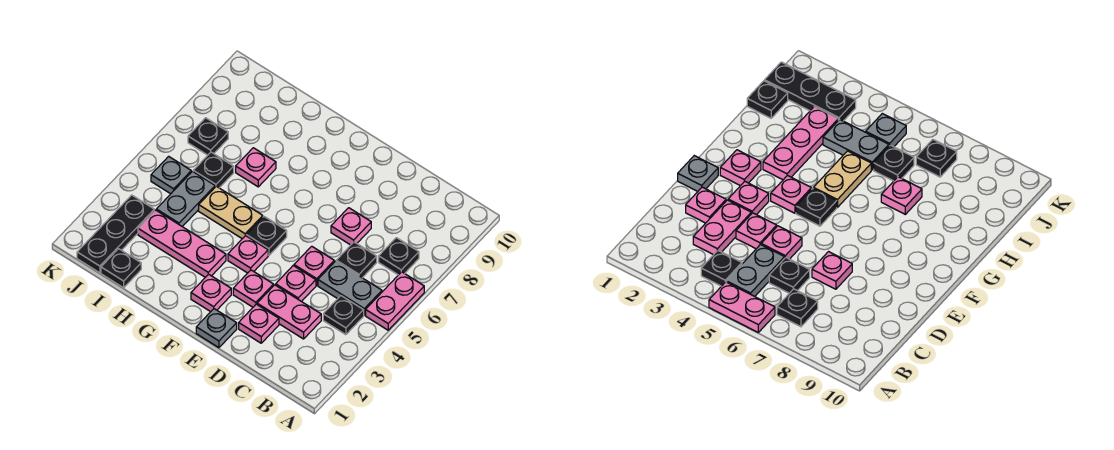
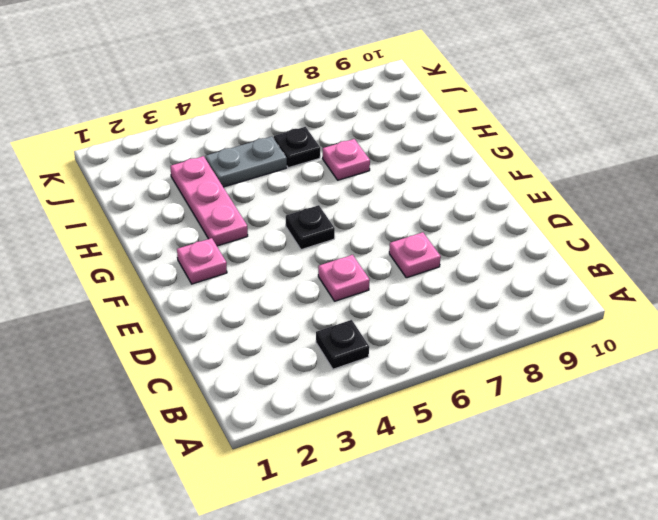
none -> pink plate A5:A6 level 1
none -> grey plate B5:C5 level 1
none -> black plate B7 level 1

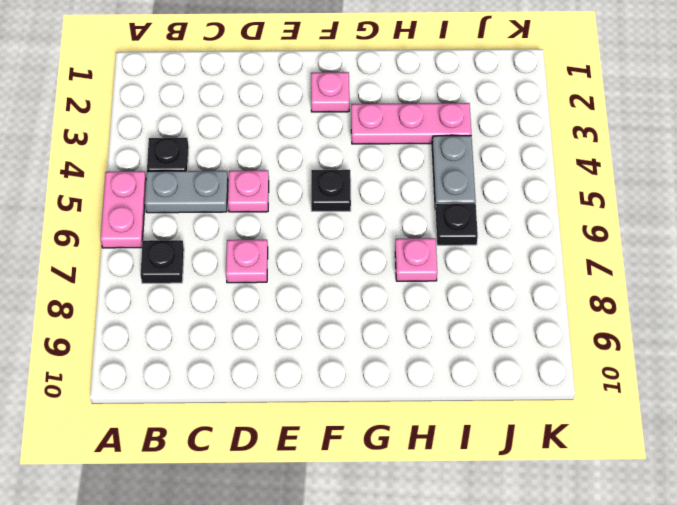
none -> pink plate C3:D3 level 1
none -> black plate C6 level 1
none -> pink plate D2 level 1

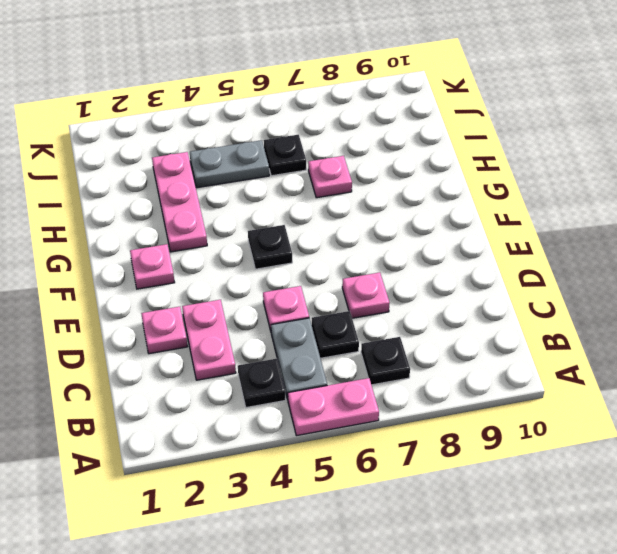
none -> pink plate D4 level 1
none -> grey plate E1 level 1
none -> pink plate E3 level 1

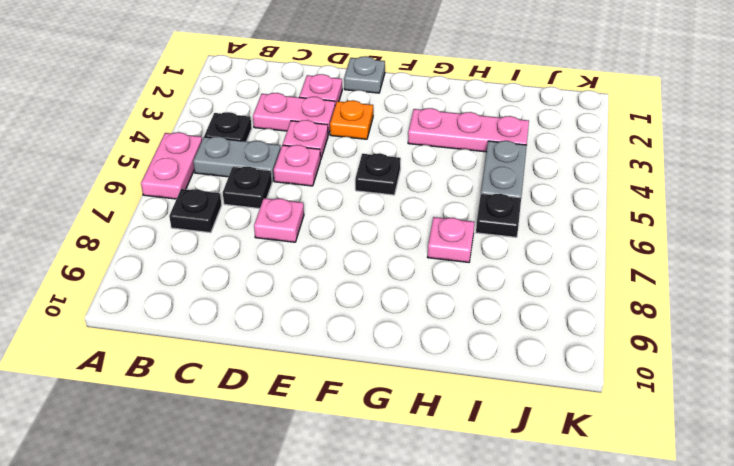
orange plate E3 level 1 -> pink plate E3 level 1
none -> pink plate F2 level 1
none -> pink plate F4 level 1
none -> tan plate G5:H5 level 1

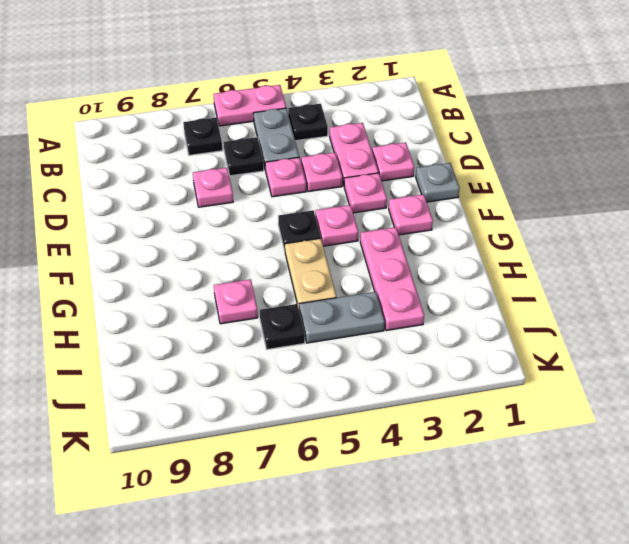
none -> black plate I1 level 1
none -> black plate J1:J3 level 1
none -> grey plate J5 level 1

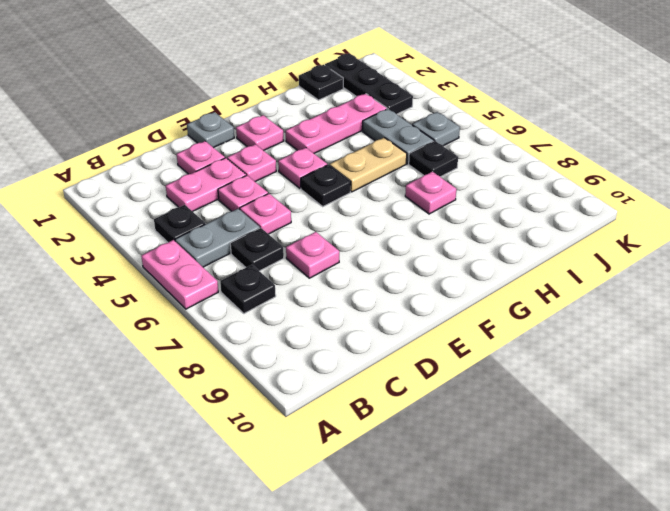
none -> black plate J7 level 1

